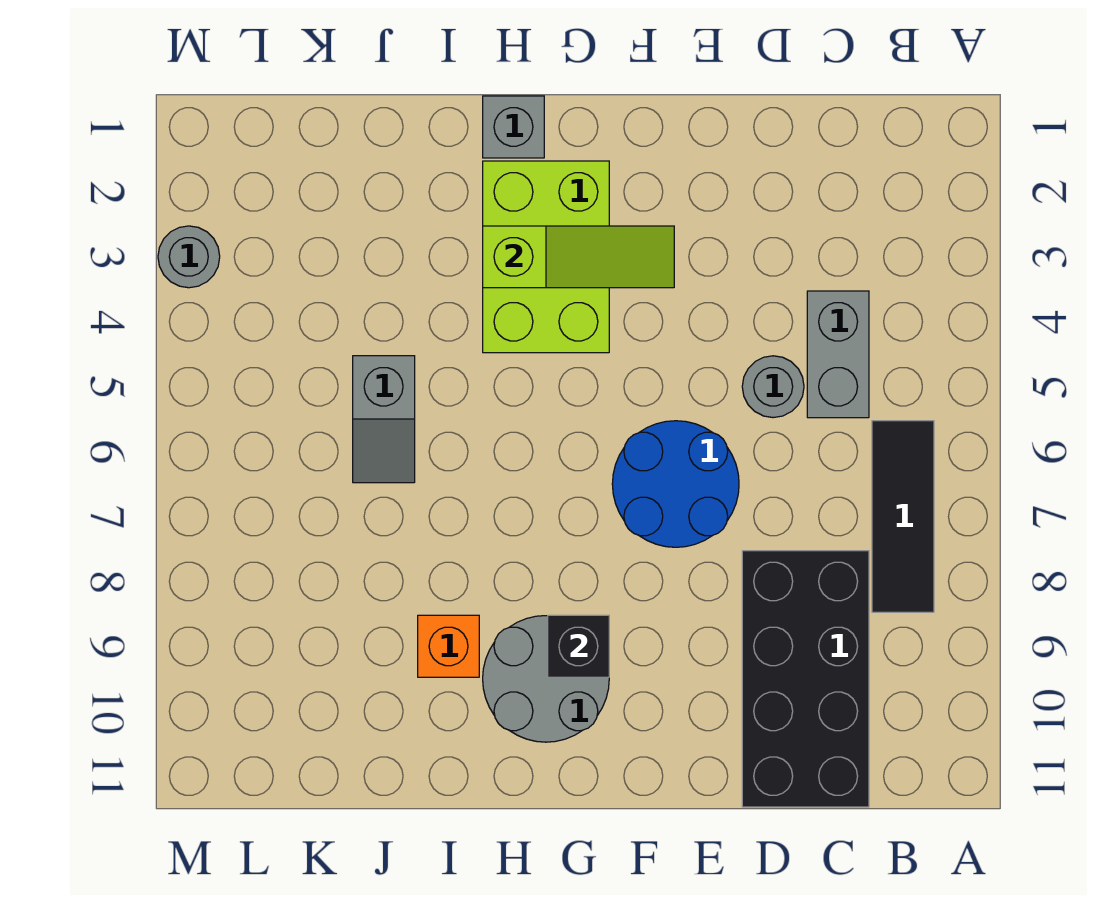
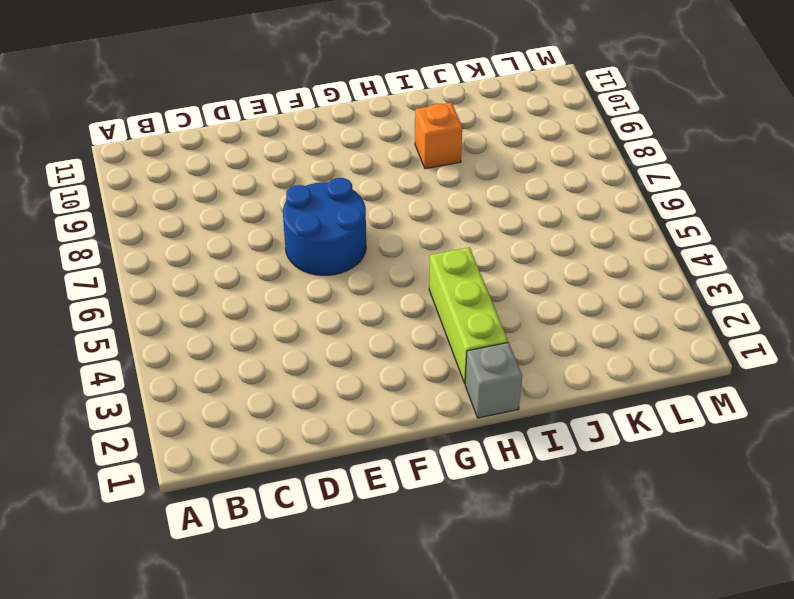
lime brick H2:H4 level 1 -> lime brick G2:H4 level 1
none -> black tile B6:B8 level 1
none -> grey brick C4:C5 level 1
none -> black brick C8:D11 level 1

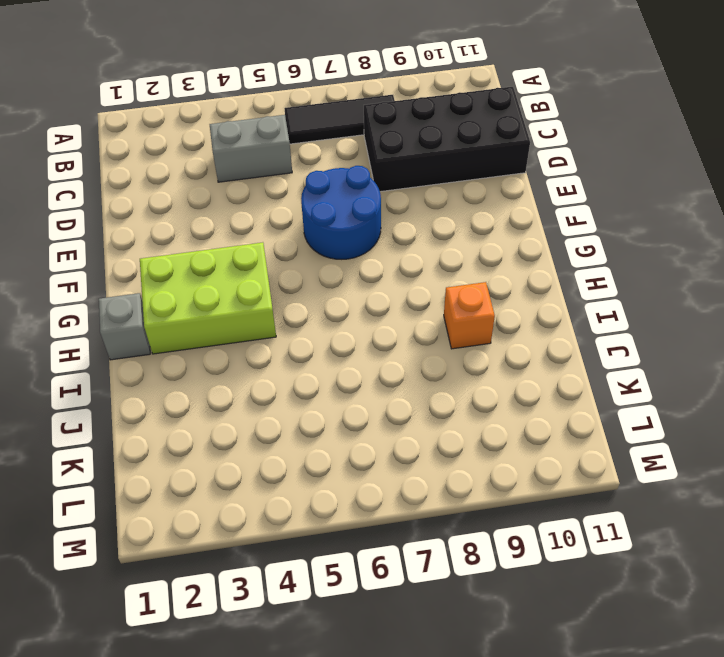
none -> grey round brick D5 level 1
none -> grey round brick G9:H10 level 1
none -> grey slope J5:J6 level 1 top 5

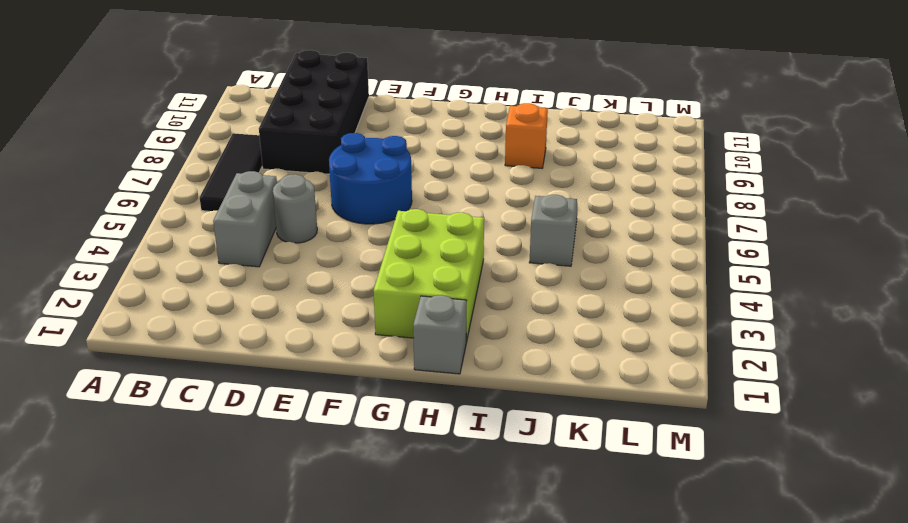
none -> grey round brick G9:H10 level 1
none -> grey round brick M3 level 1
none -> lime slope F3:H3 level 2 top H

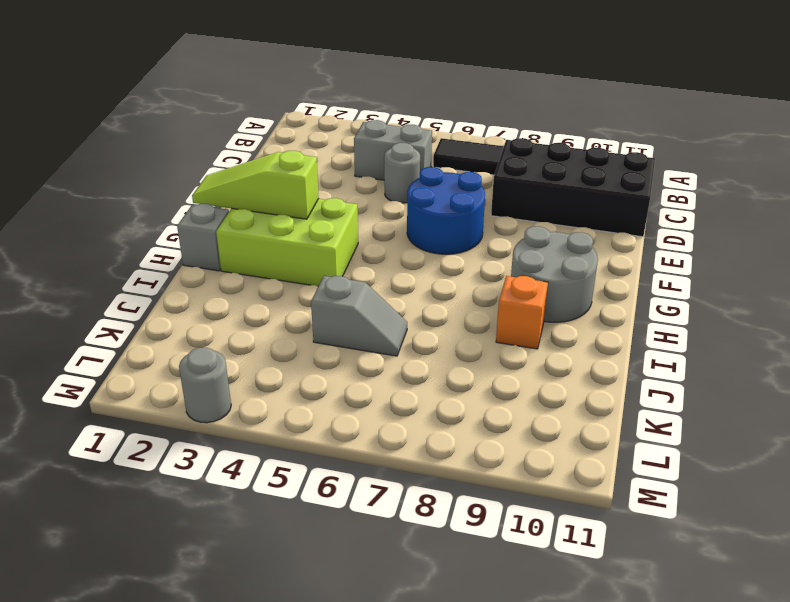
lime slope G1:G3 level 2 top 3 -> lime slope F3:H3 level 2 top H
none -> black brick G9 level 2

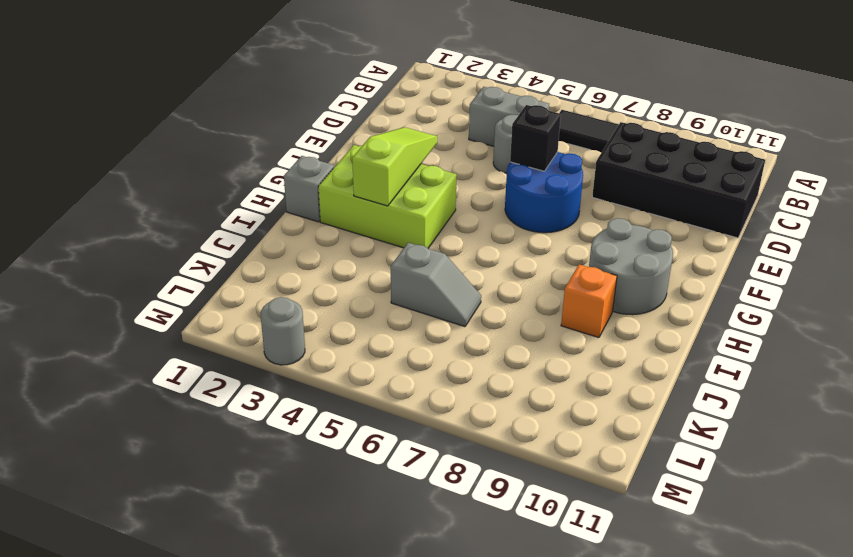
black brick E6 level 2 -> black brick G9 level 2

